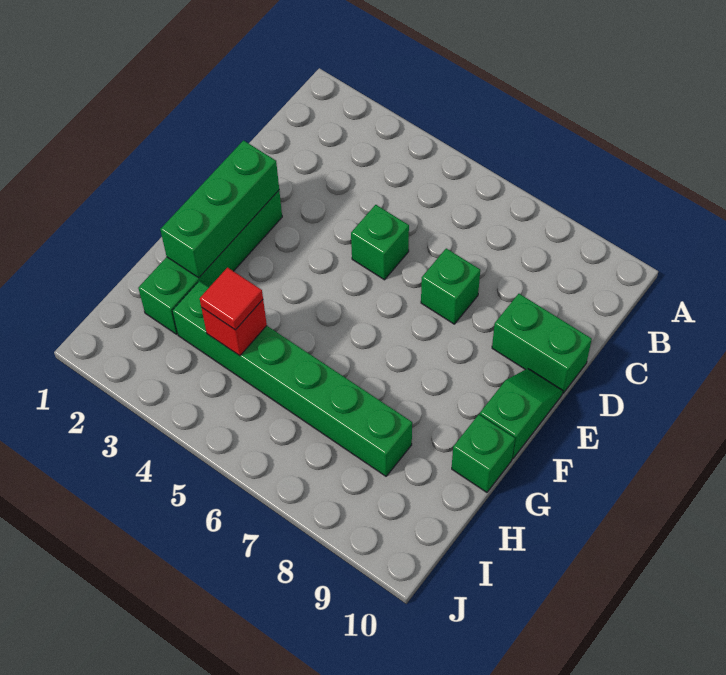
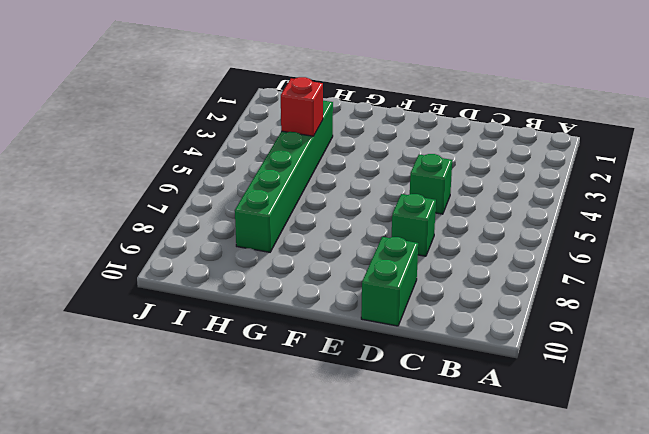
none -> green brick E2:H2 level 1
none -> green slope E10:F10 level 1 top F

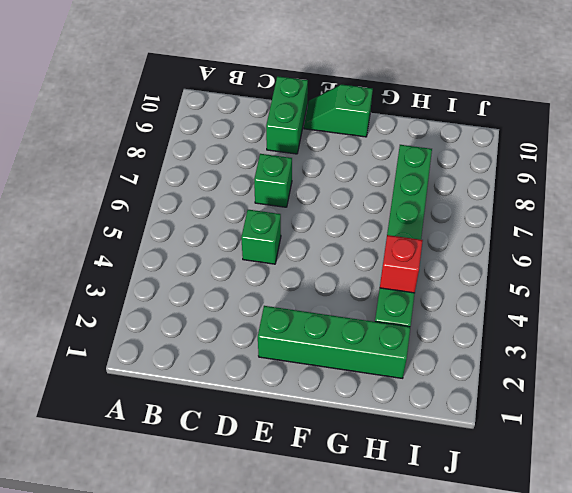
none -> green brick G10 level 1
none -> green brick E2:G2 level 2

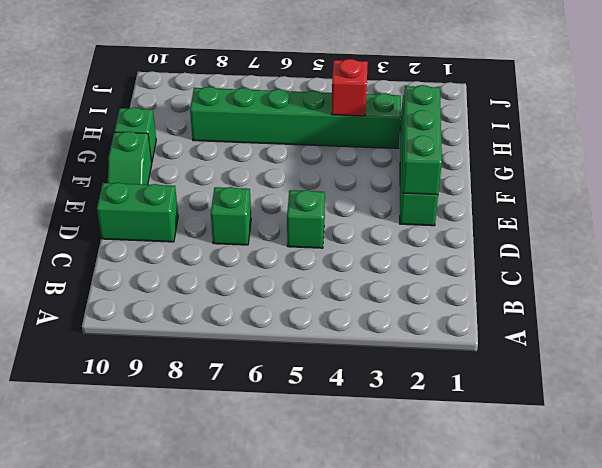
none -> red tile H4 level 3

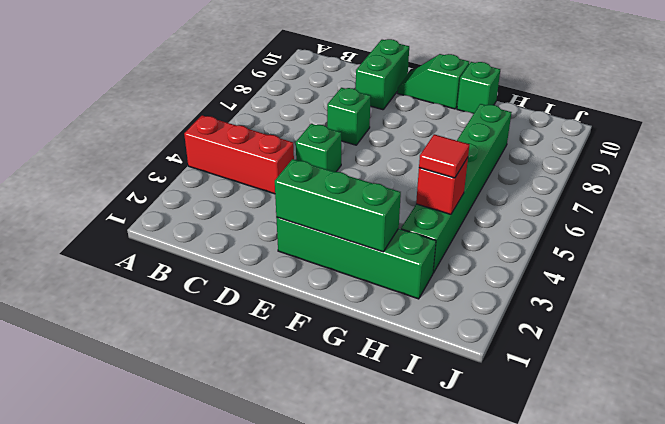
red brick A4:C4 level 1 -> none

